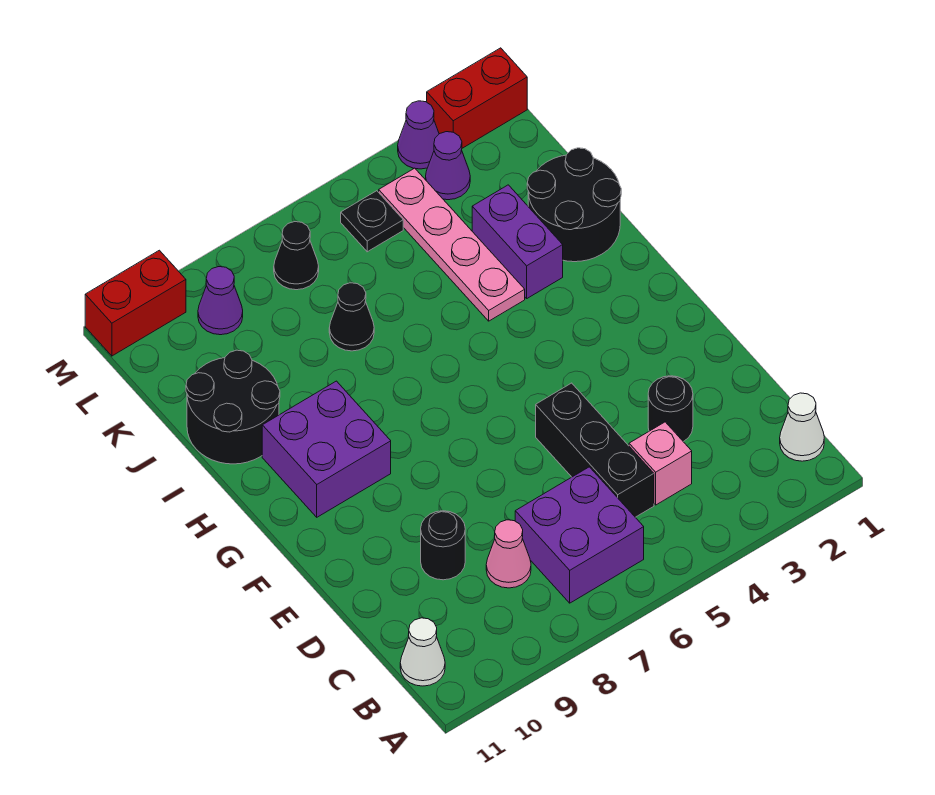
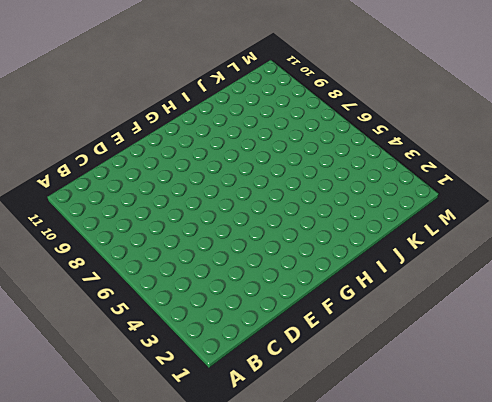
none -> white cone B1 level 1
none -> purple brick B6:C7 level 1
none -> white cone B11 level 1

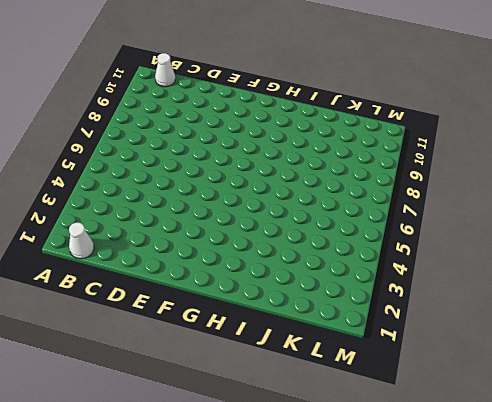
none -> purple brick B6:C7 level 1
none -> pink brick C4 level 1
none -> black brick C5:E5 level 1

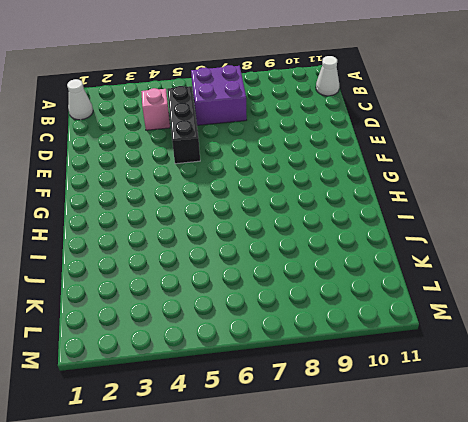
none -> pink cone C8 level 1
none -> black round brick D3 level 1
none -> black round brick D9 level 1

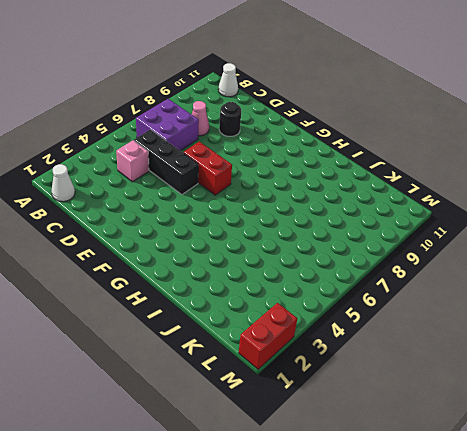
red brick E6:F6 level 1 -> red brick M10:M11 level 1
none -> black round brick D3 level 1
none -> purple brick G9:H10 level 1
none -> black round brick I1:J2 level 1

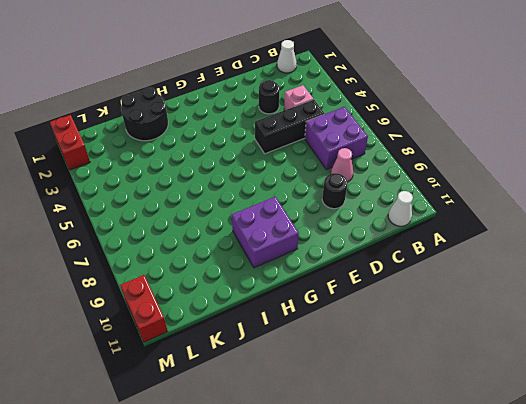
none -> purple brick I3:J3 level 1
none -> pink plate I4:L4 level 1
none -> black round brick I10:J11 level 1

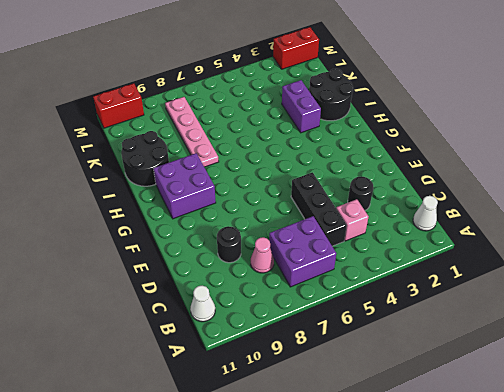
pink plate I8:L8 level 1 -> pink plate I4:L4 level 1
none -> black cone J7 level 1
none -> purple cone L3 level 1
none -> black plate L5 level 1

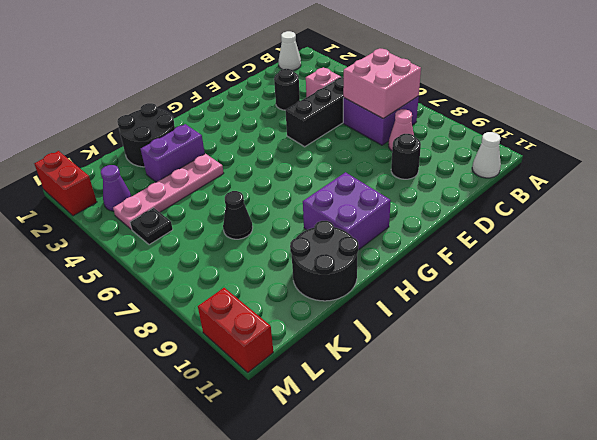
pink brick B6:C7 level 2 -> none
none -> black cone L7 level 1
none -> purple cone L9 level 1
none -> purple cone M3 level 1

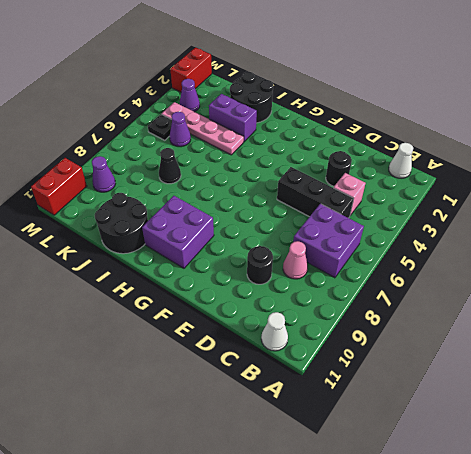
purple cone K5 level 1 -> purple cone M3 level 1
none -> black cone L7 level 1

